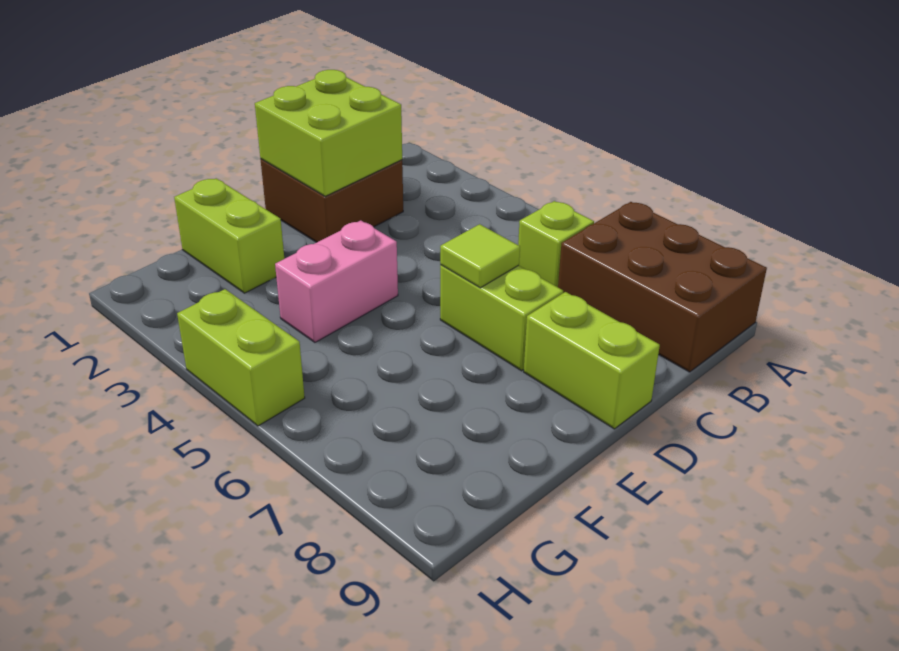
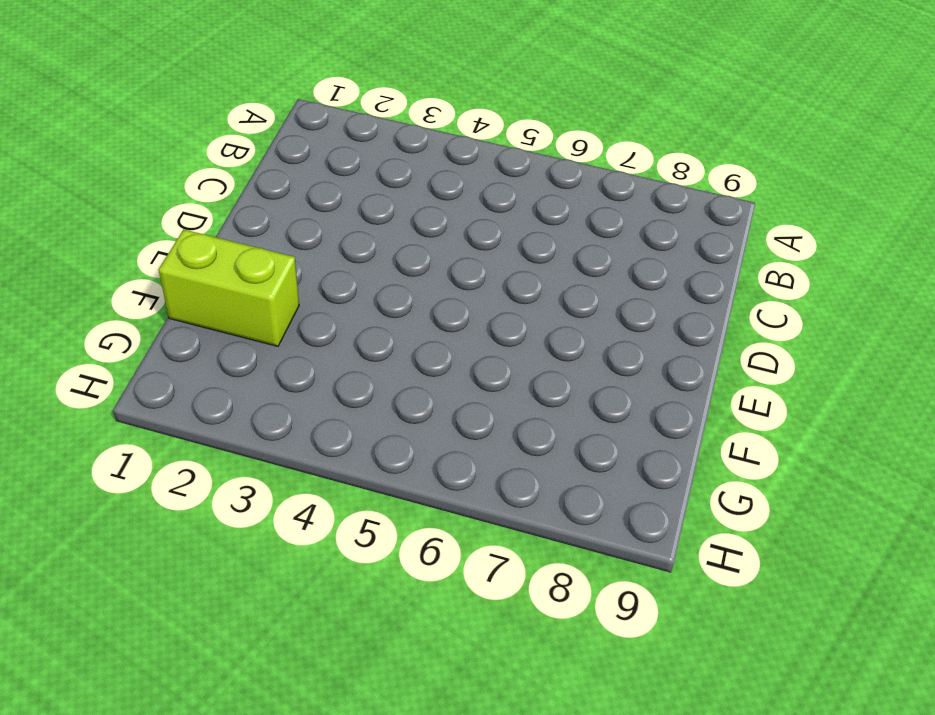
none -> brown brick A7:B9 level 1
none -> lime brick B6 level 1

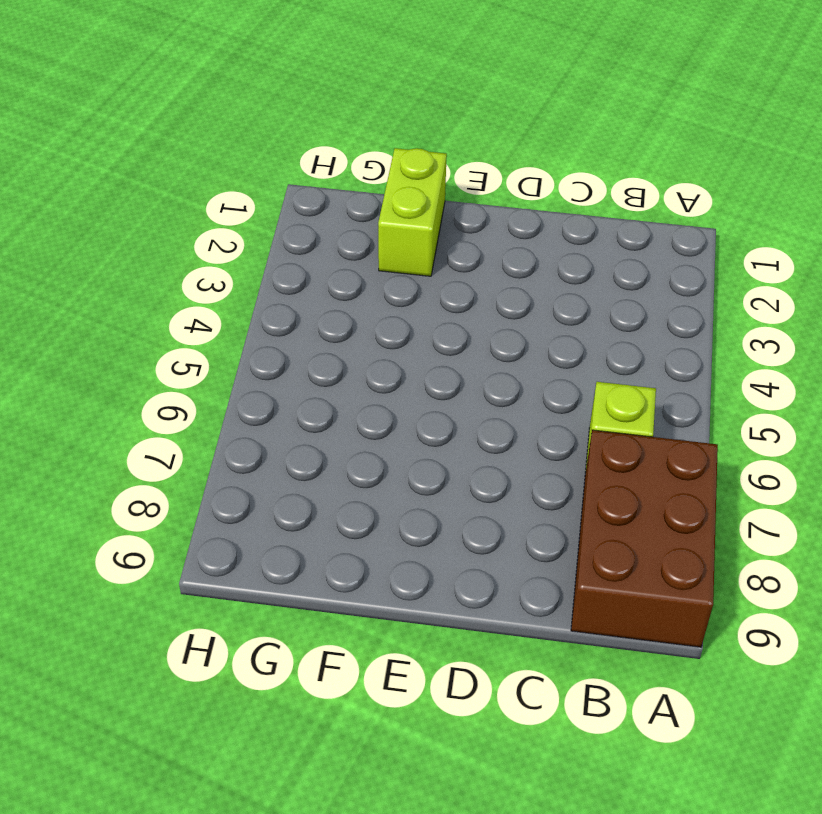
none -> brown brick C1:D2 level 1
none -> lime brick D6:D7 level 1

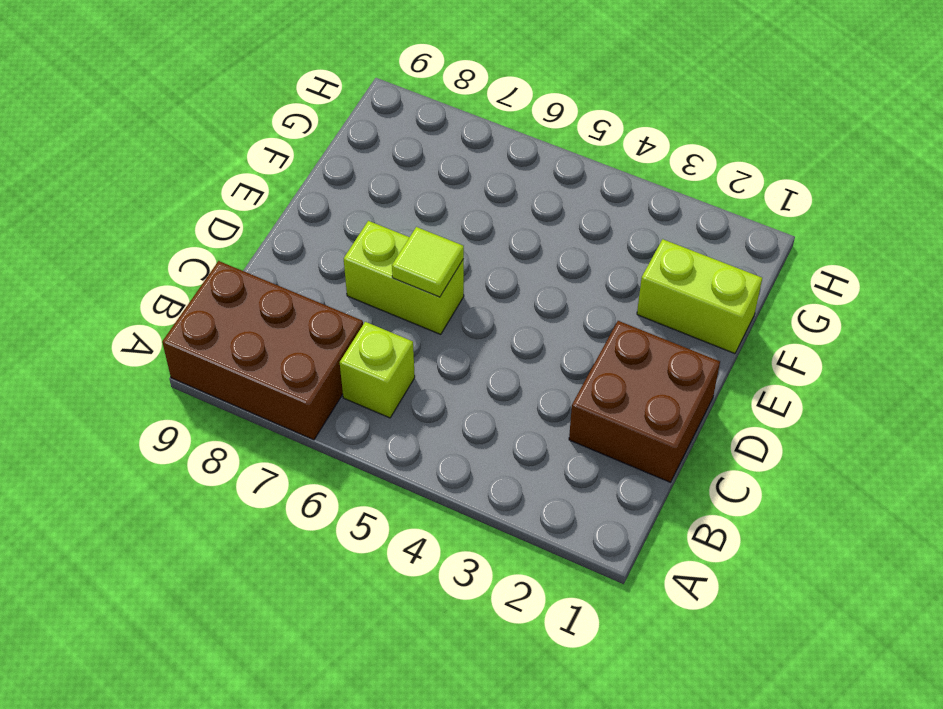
none -> lime brick D8:D9 level 1
none -> pink brick E4:F4 level 1

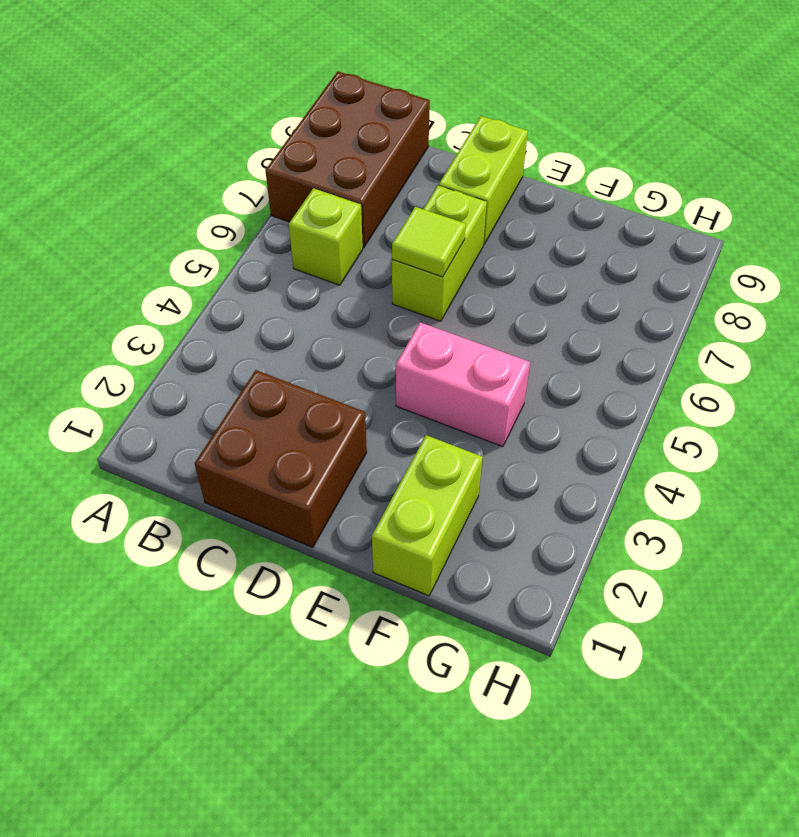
none -> lime brick H4:H5 level 1
none -> lime brick C1:D2 level 2

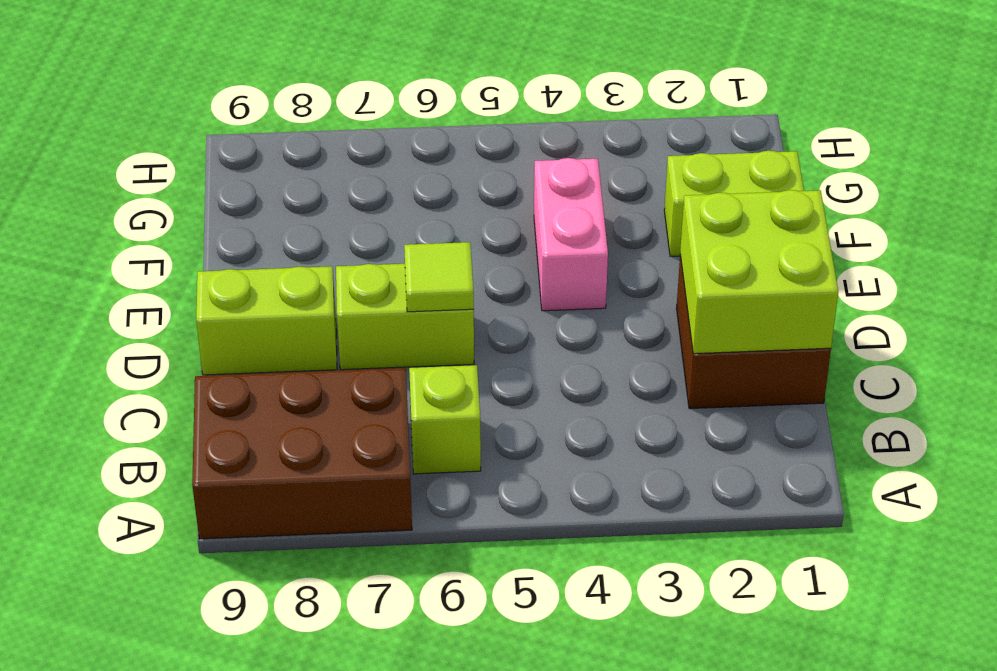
none -> lime brick H4:H5 level 1

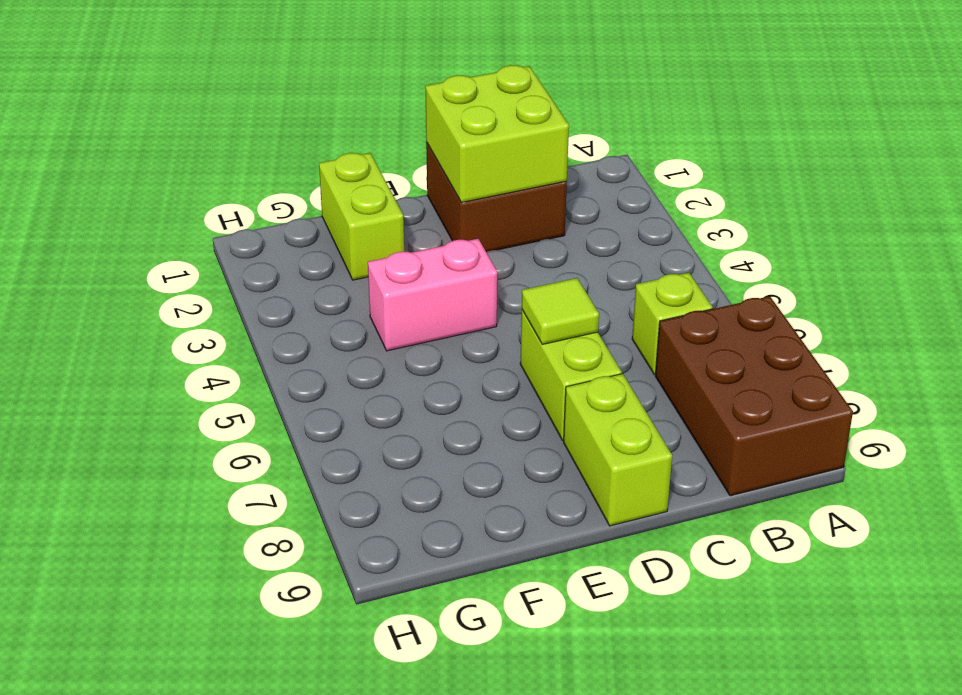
none -> lime brick H4:H5 level 1

